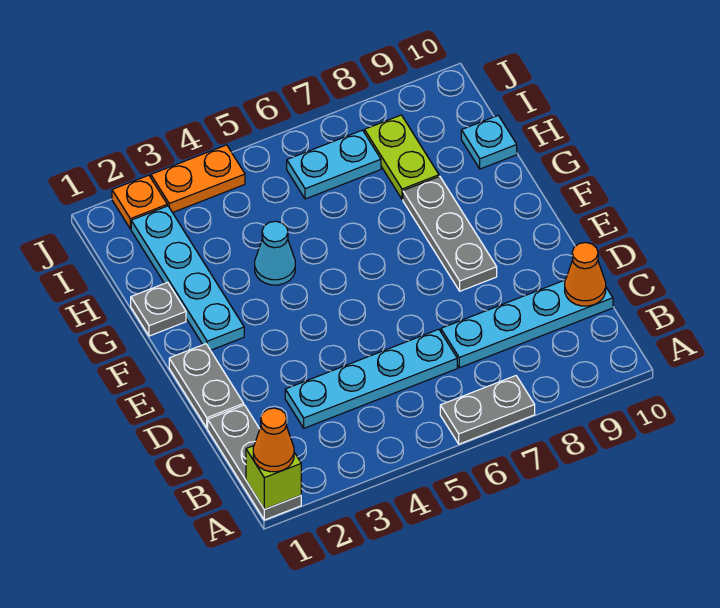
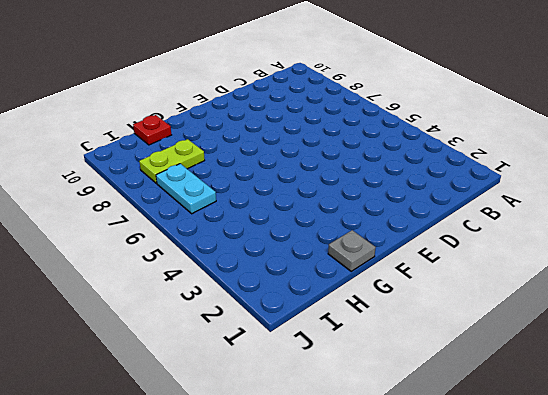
red plate H10 level 1 -> cyan plate H10 level 1
none -> grey plate A1:C1 level 1
none -> grey plate A6:A7 level 1
none -> cyan plate C3:C6 level 1

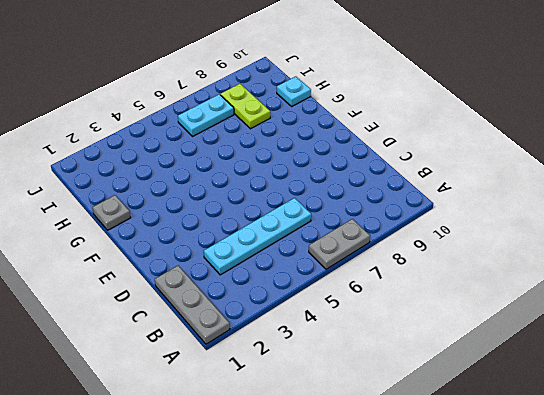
none -> cyan plate C7:C10 level 1
none -> grey plate D1:E1 level 1
none -> grey plate E8:G8 level 1

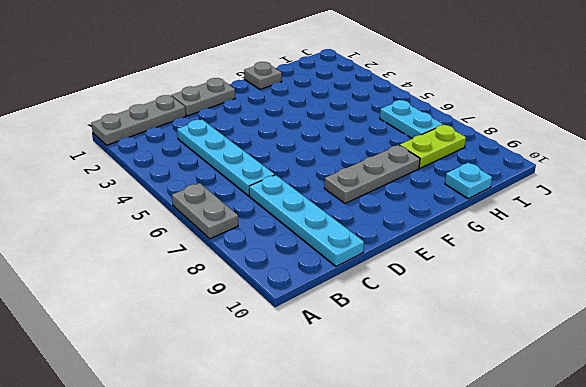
none -> cyan plate F2:I2 level 1
none -> cyan cone G4 level 1
none -> orange plate J2 level 1

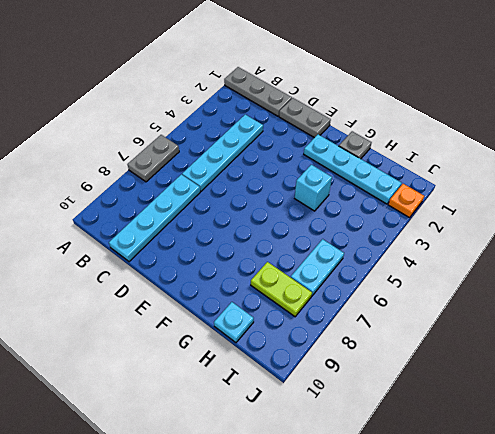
cyan brick G4 level 1 -> cyan cone G4 level 1
none -> grey plate E8:G8 level 1
none -> orange plate J3:J4 level 1
none -> lime brick A1 level 2

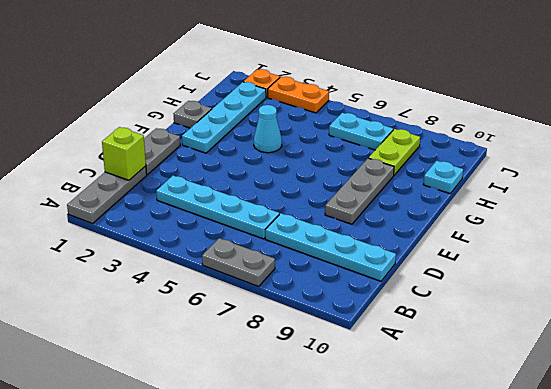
lime brick C1 level 2 -> lime brick A1 level 2
none -> orange cone C10 level 2
none -> orange cone A1 level 3

